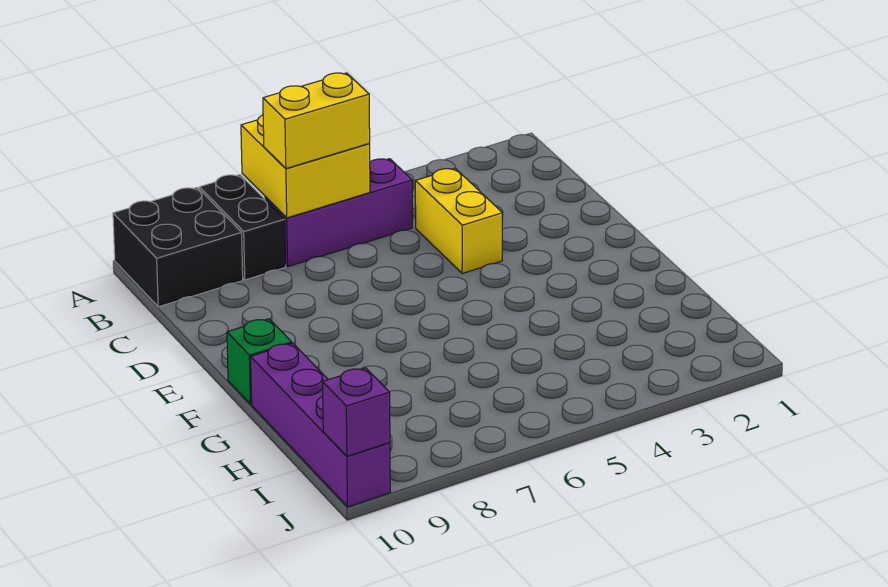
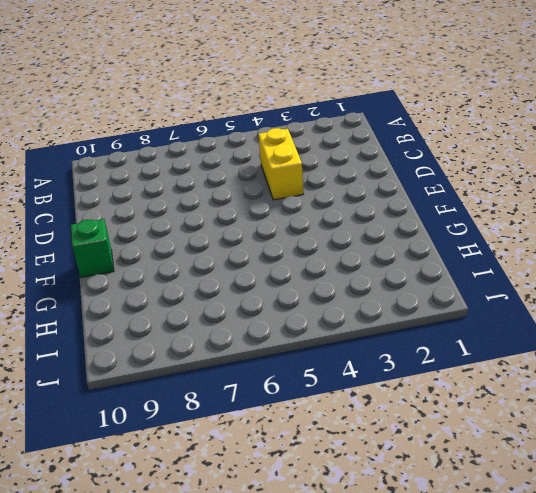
none -> black brick A8:B8 level 1
none -> black brick A9:B10 level 1

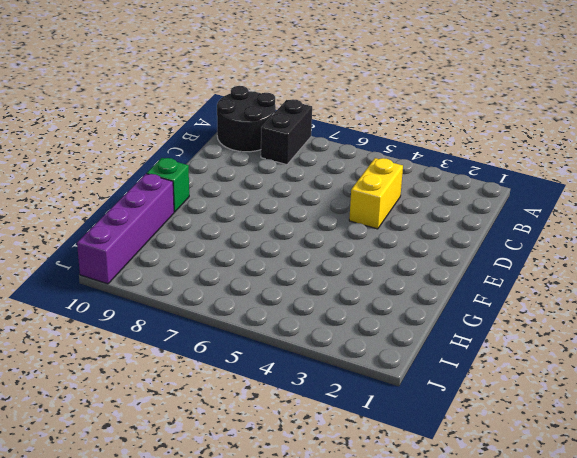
black round brick A9:B10 level 1 -> black brick A9:B10 level 1
none -> purple brick B5:B7 level 1
none -> yellow brick A6:B7 level 2

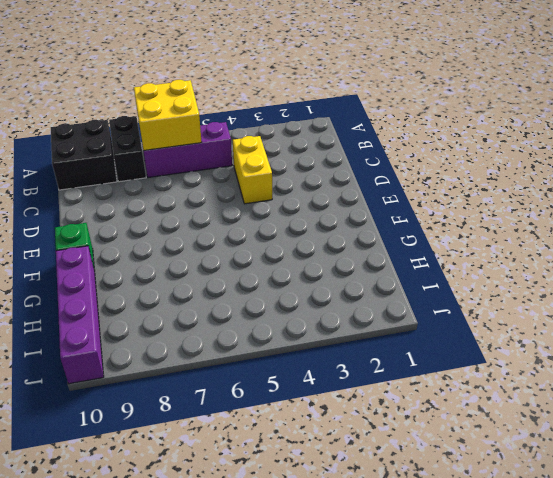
none -> purple brick J10 level 2
none -> yellow brick B6:B7 level 3

